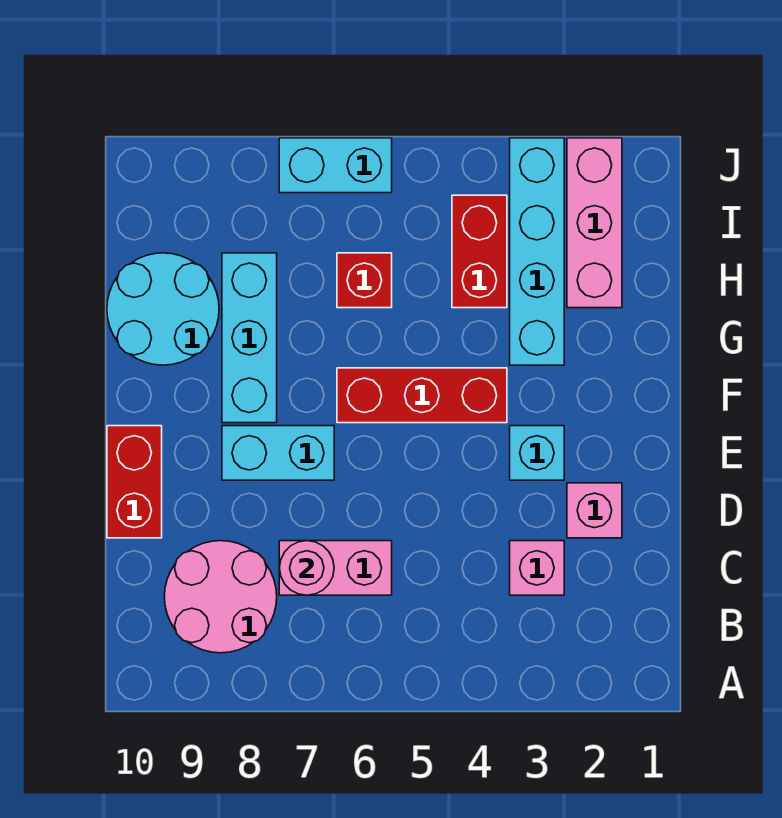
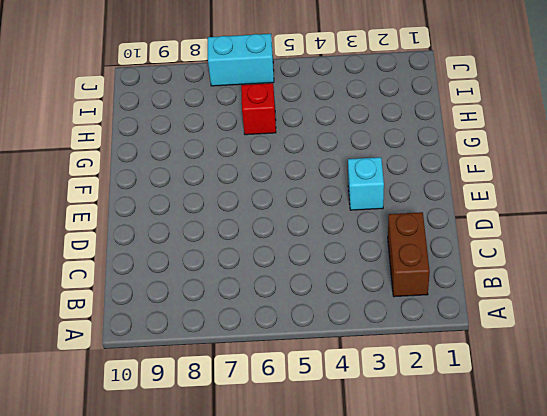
brown brick B2:C2 level 1 -> none
none -> pink round brick B8:C9 level 1
none -> pink brick C3 level 1
none -> pink brick C6:C7 level 1

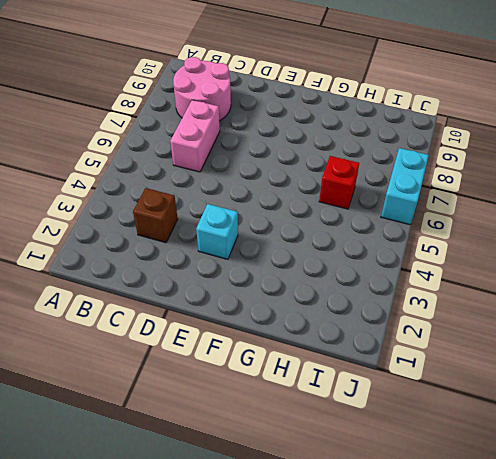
brown brick C3 level 1 -> pink brick C3 level 1
none -> pink brick D2 level 1
none -> red brick D10:E10 level 1
none -> cyan brick E7:E8 level 1

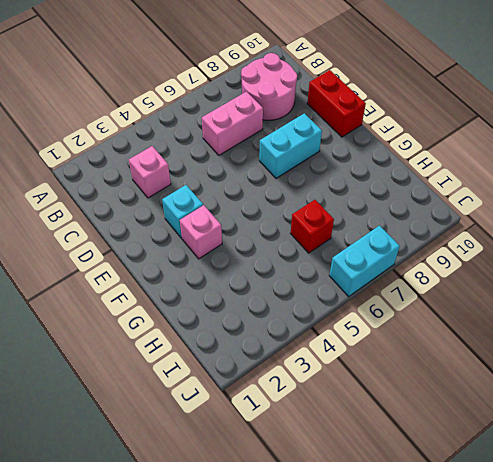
pink brick F3 level 1 -> pink brick D2 level 1
none -> red brick F4:F6 level 1
none -> cyan brick F8:H8 level 1
none -> cyan brick G3:J3 level 1

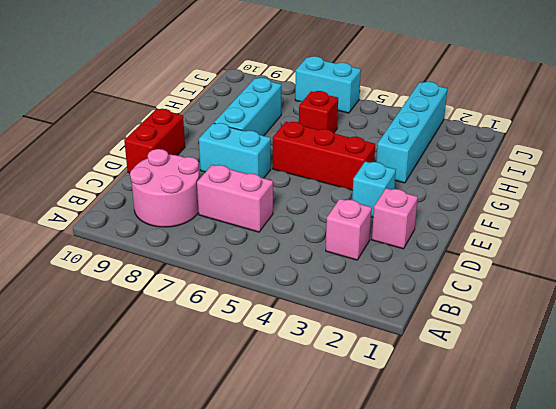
none -> cyan round brick G9:H10 level 1
none -> pink brick H2:J2 level 1
none -> red brick H4:I4 level 1

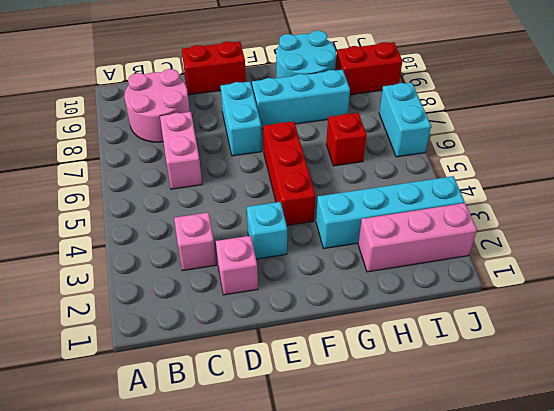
red brick I9:J9 level 1 -> red brick H4:I4 level 1
none -> pink round brick C7 level 2

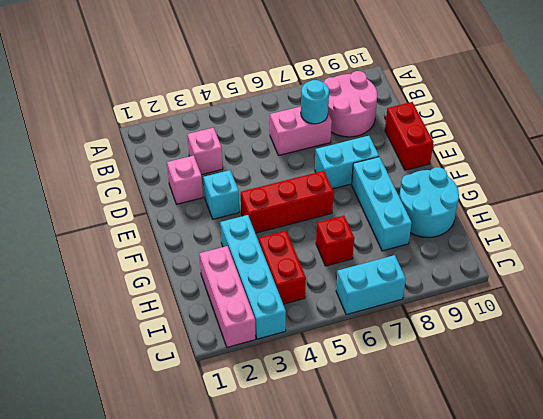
cyan round brick C7 level 2 -> pink round brick C7 level 2

